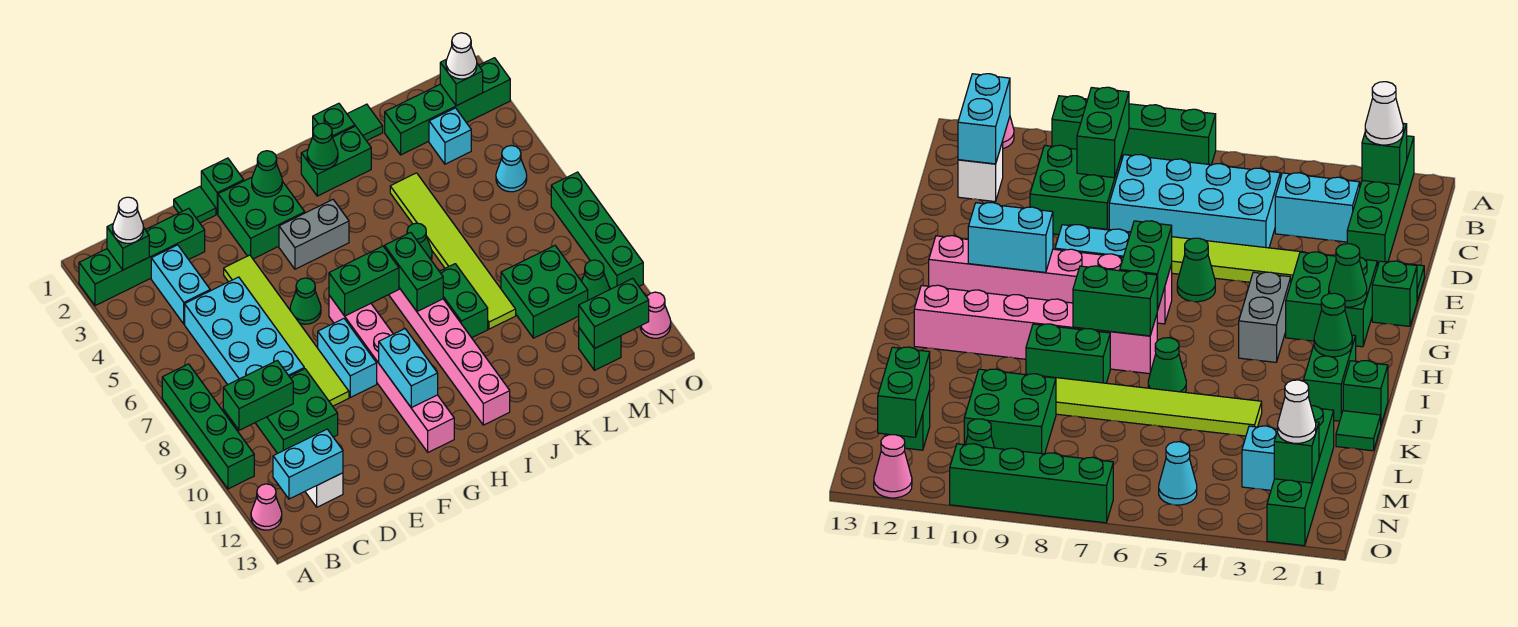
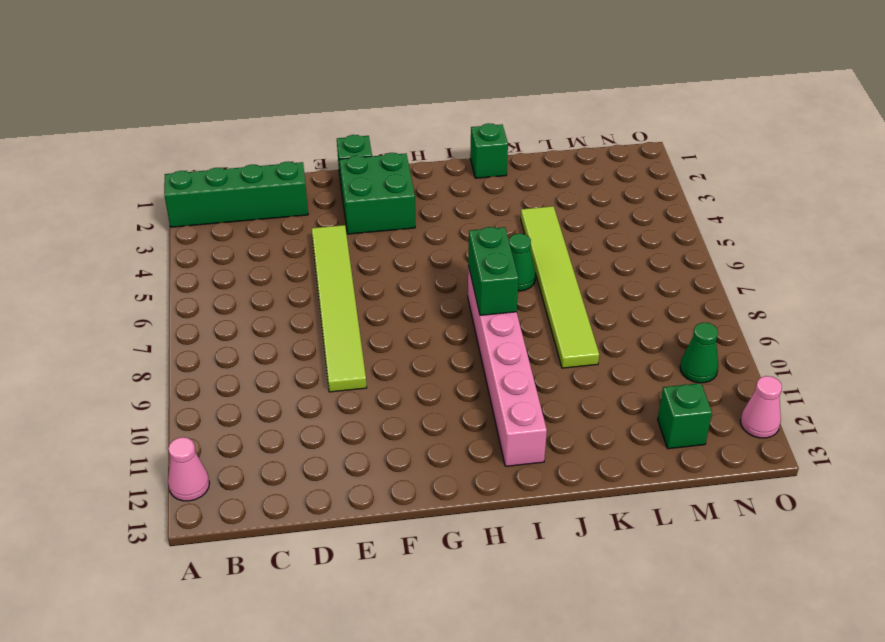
none -> green brick A7:A10 level 1
none -> cyan brick C3:C4 level 1
none -> cyan brick C5:D8 level 1
none -> green brick C9:D10 level 1

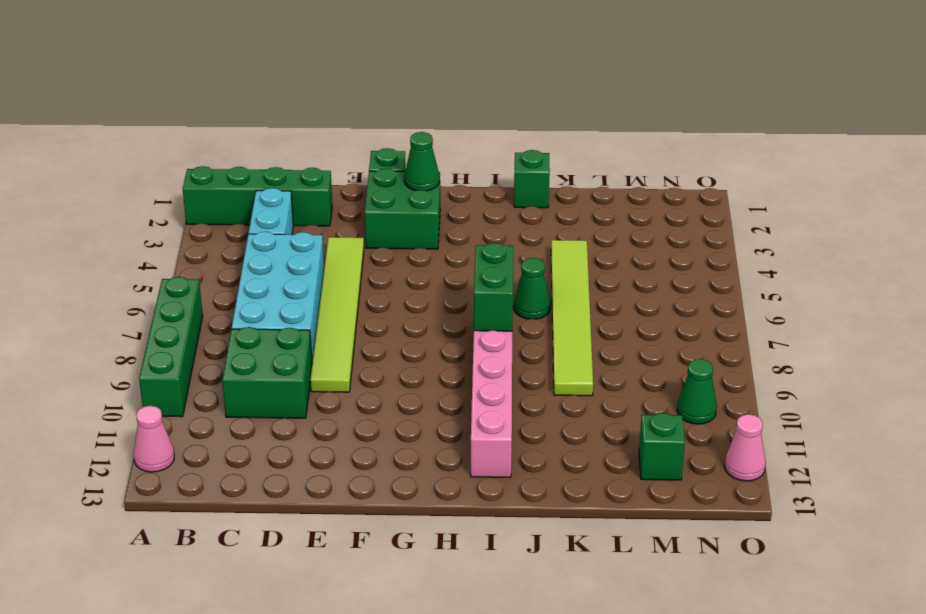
none -> white brick C12 level 1
none -> green tile E1 level 1
none -> green cone F6 level 1
none -> cyan brick F8:F9 level 1

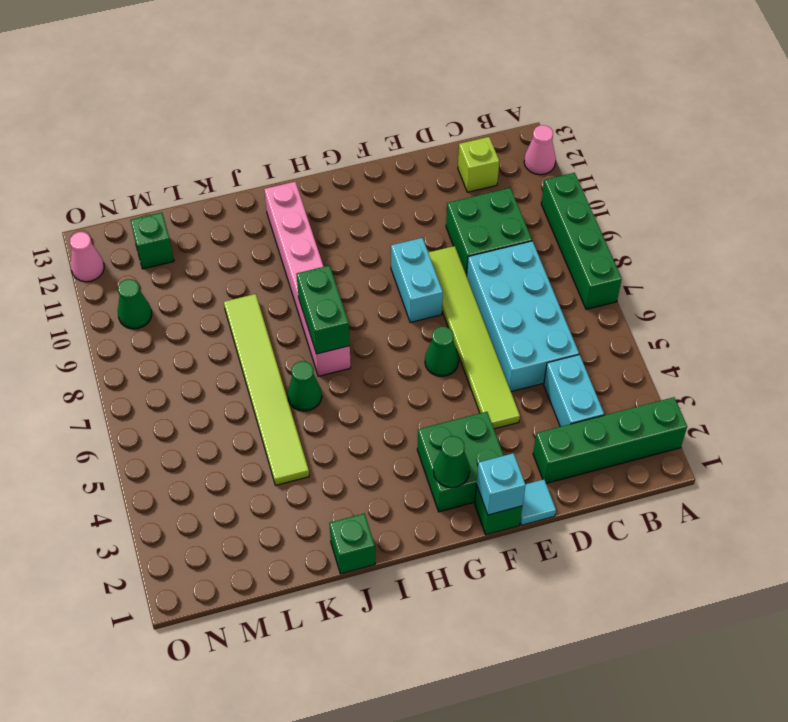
lime brick C12 level 1 -> white brick C12 level 1
cyan tile E1 level 1 -> green tile E1 level 1
cyan brick F1 level 2 -> cyan brick M3 level 1
none -> grey brick G4:H4 level 1
none -> pink brick G7:G12 level 1
none -> green brick I2:J2 level 1
none -> green brick J8:J9 level 1

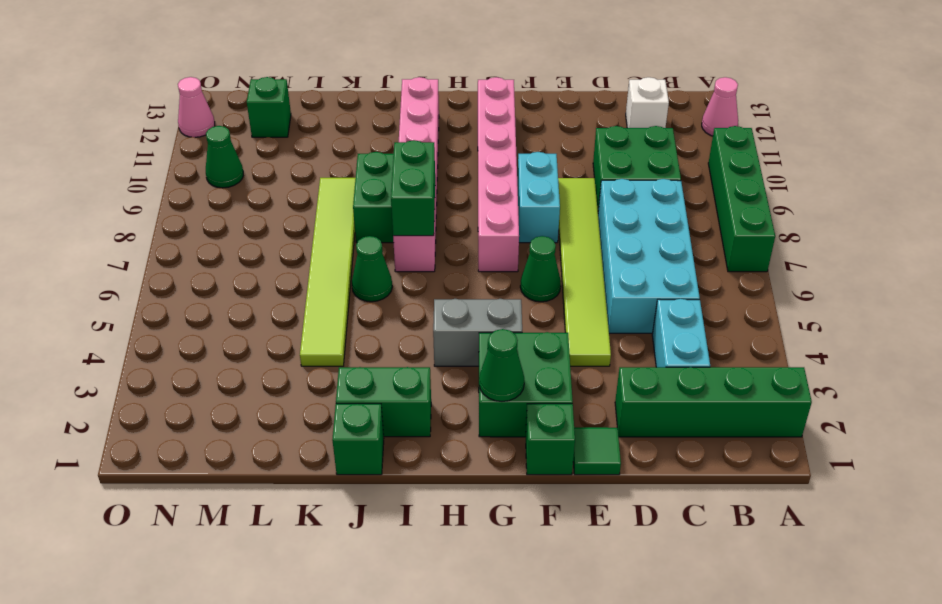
none -> green tile K1 level 1
none -> green brick L2:O2 level 1
none -> green brick L9:M10 level 1
none -> cyan brick M3 level 1

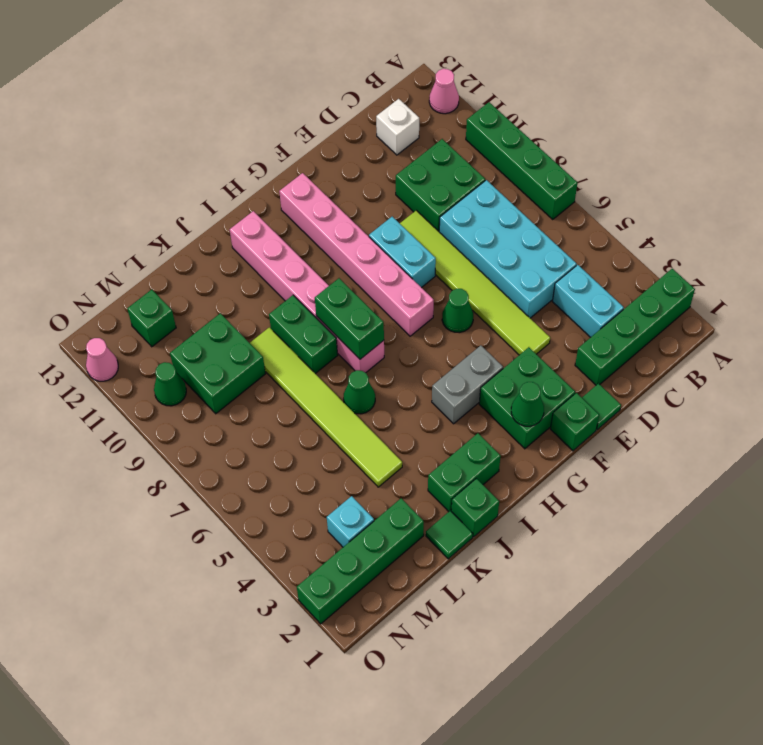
none -> cyan cone N5 level 1
none -> green brick O7:O10 level 1
none -> green brick B2 level 2
none -> green brick B9:C9 level 2

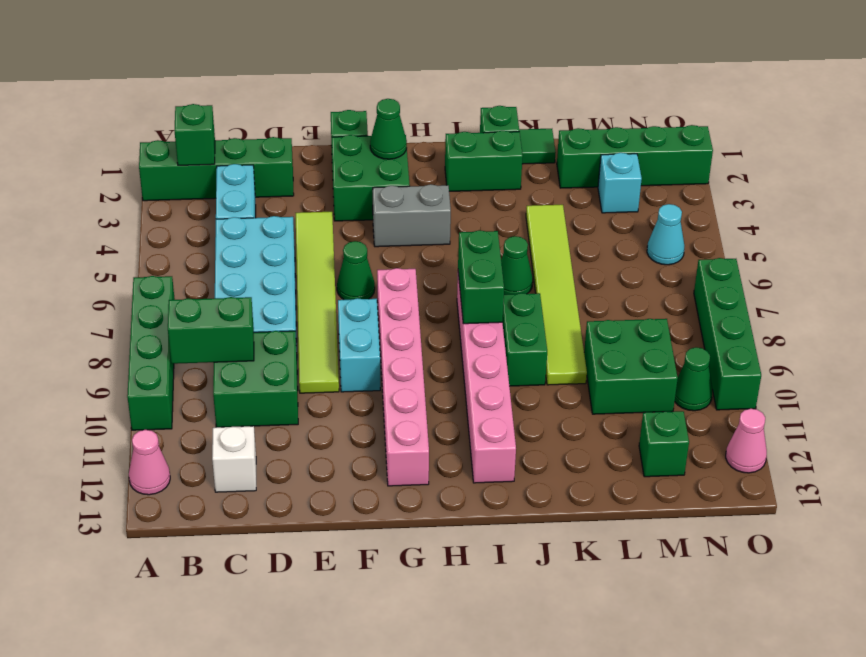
none -> green tile E1 level 1
none -> cyan brick B12:C12 level 2
none -> green brick G7:H7 level 2
none -> cyan brick G10:G11 level 2

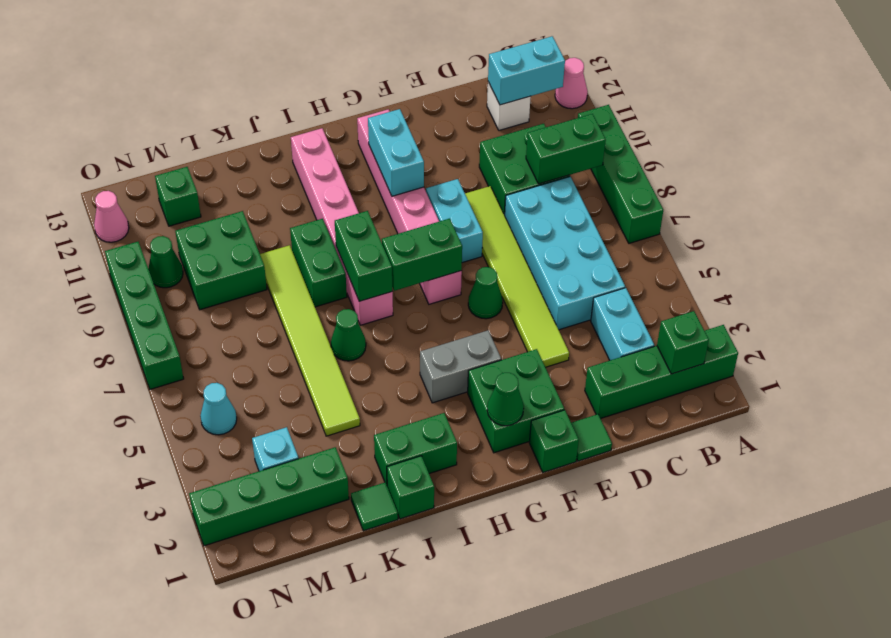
none -> green cone I2 level 2
none -> green brick M12:N12 level 2
none -> green brick N2 level 2
none -> white cone B2 level 3

